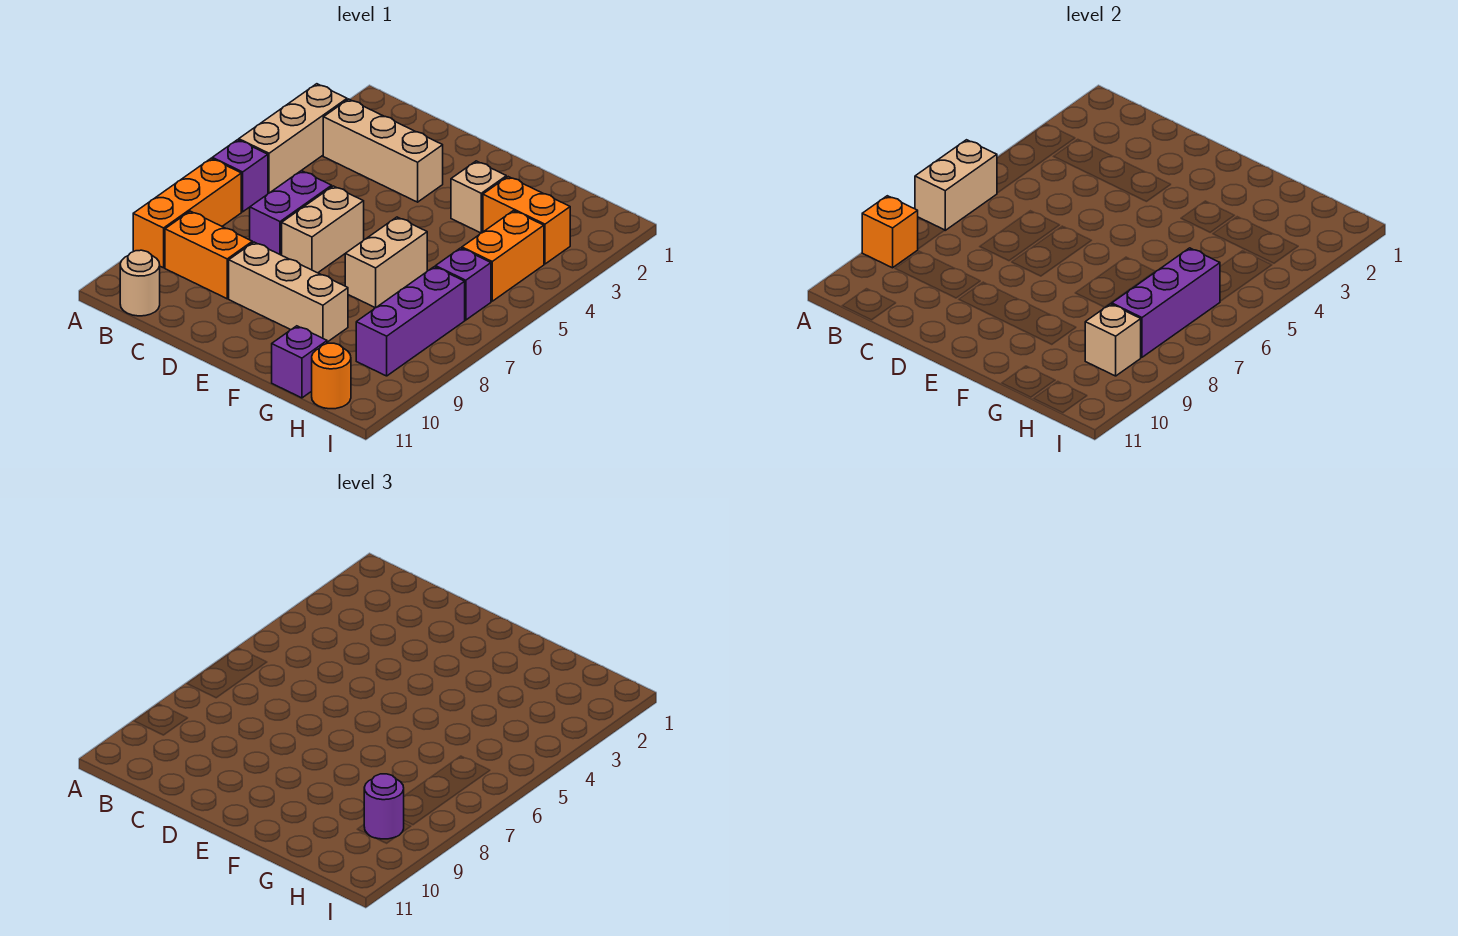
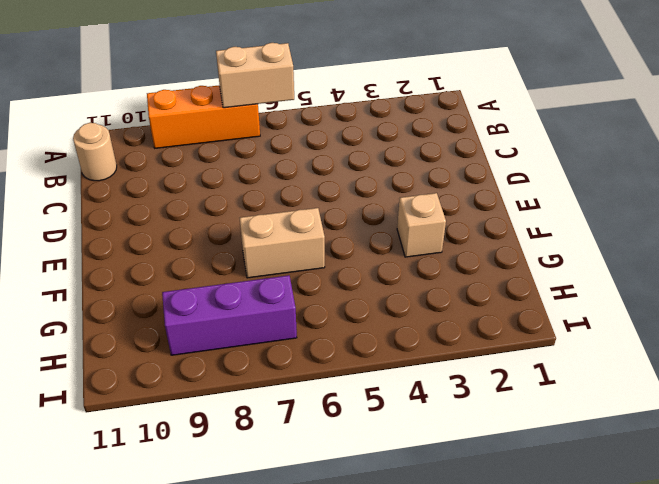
none -> tan brick A3:A5 level 1
none -> purple brick A6 level 1
none -> tan brick B3:D3 level 1

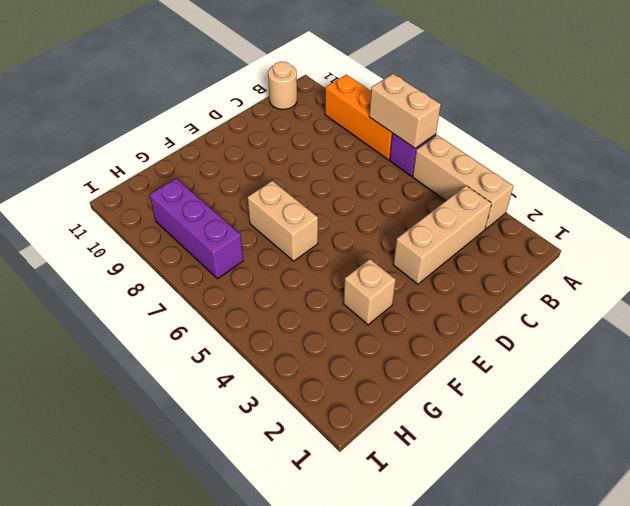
none -> orange brick B9:C9 level 1
none -> purple brick C6:C7 level 1
none -> tan brick D6:D7 level 1

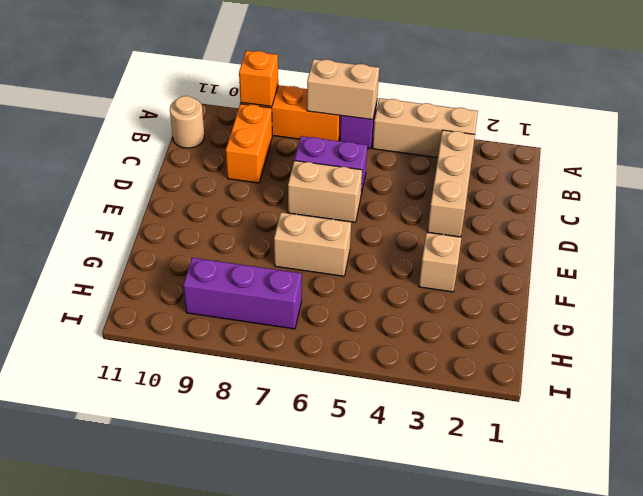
none -> tan brick D9:F9 level 1
none -> orange brick G3:H3 level 1
none -> purple brick G11 level 1

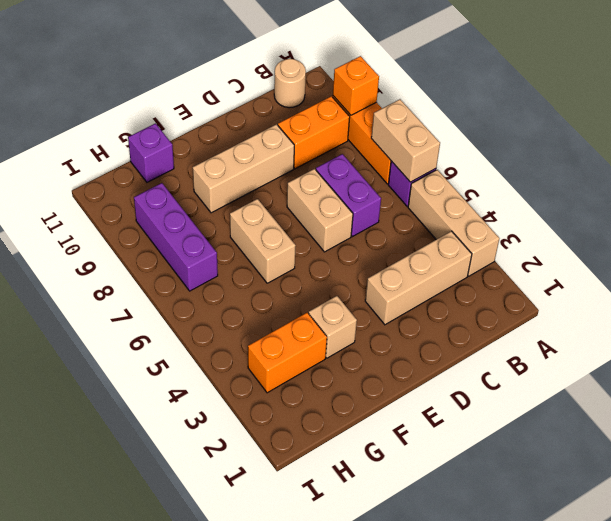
none -> orange brick H4:H5 level 1
none -> purple brick H6 level 1
none -> orange round brick H11 level 1

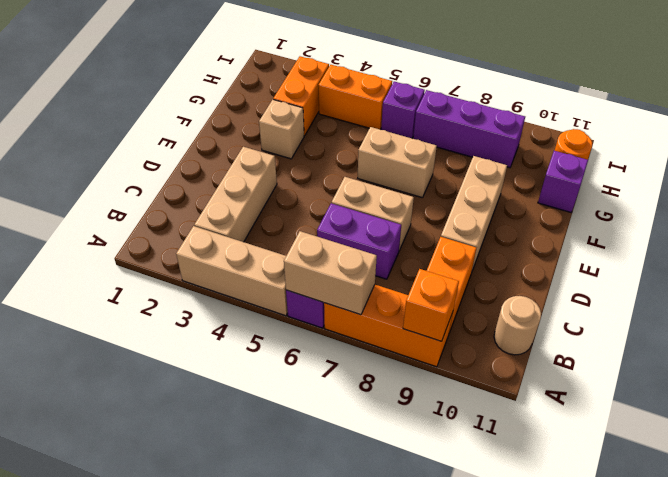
none -> purple brick H6:H8 level 2
none -> tan brick H9 level 2
none -> purple round brick H9 level 3

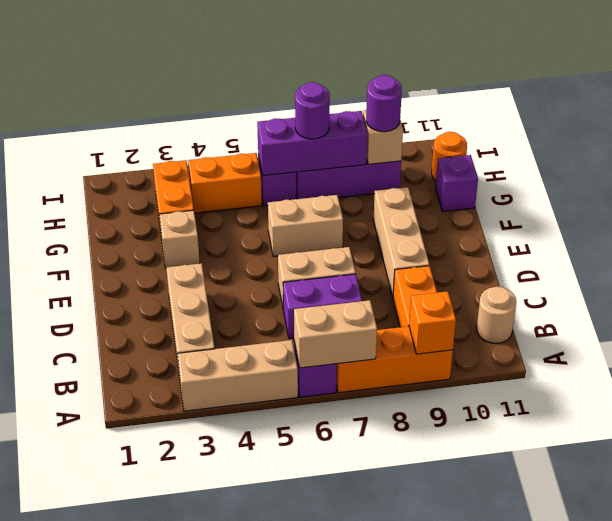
purple round brick H7 level 3 -> none

